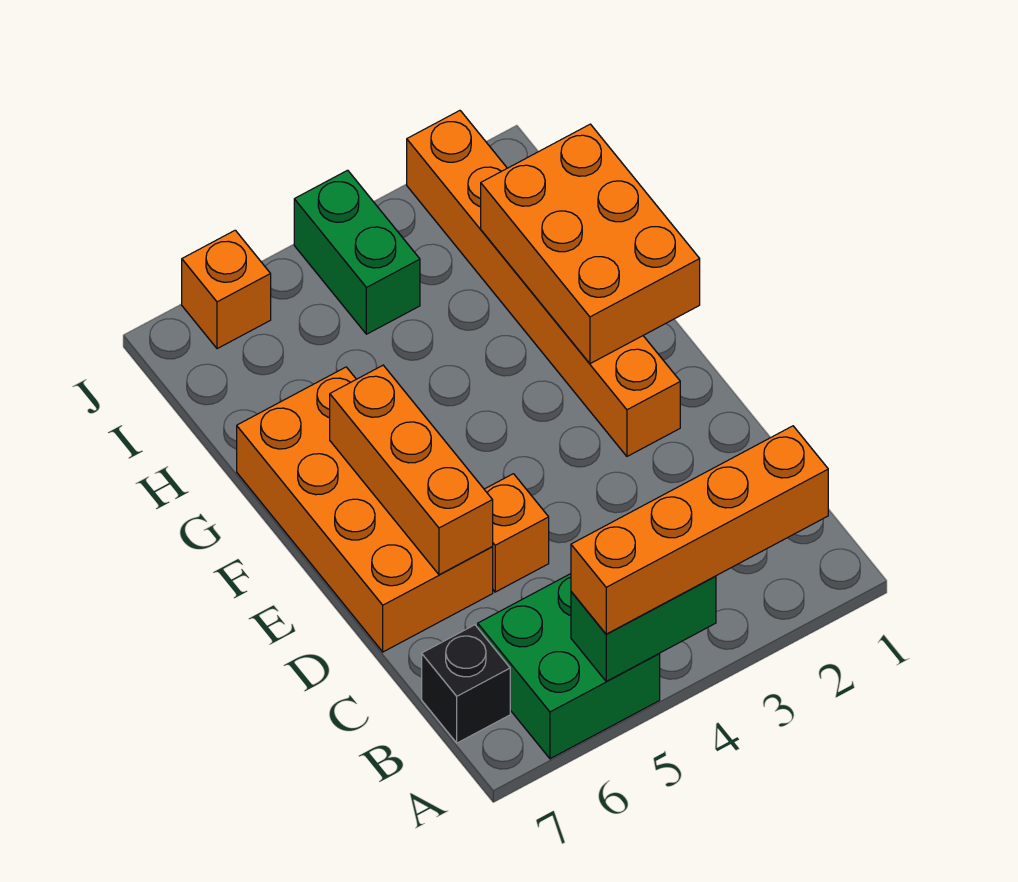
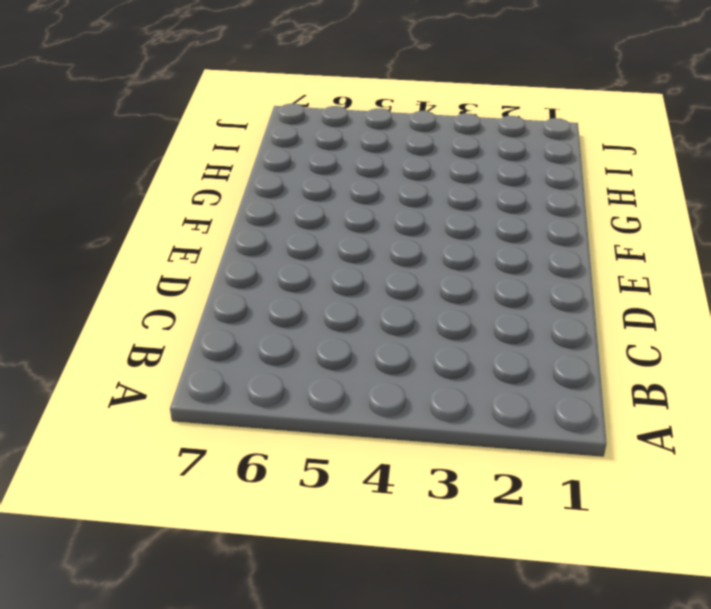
none -> green brick A5:B6 level 1
none -> black brick B7 level 1

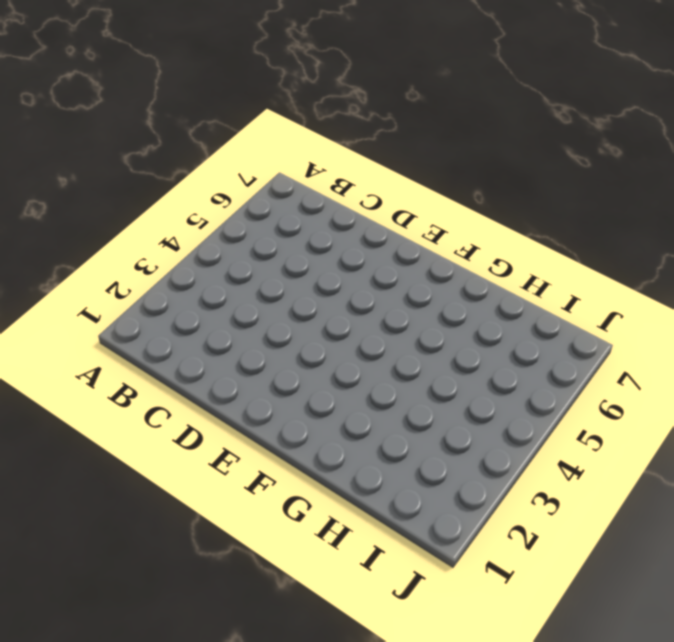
none -> green brick A5:B6 level 1
none -> black brick B7 level 1

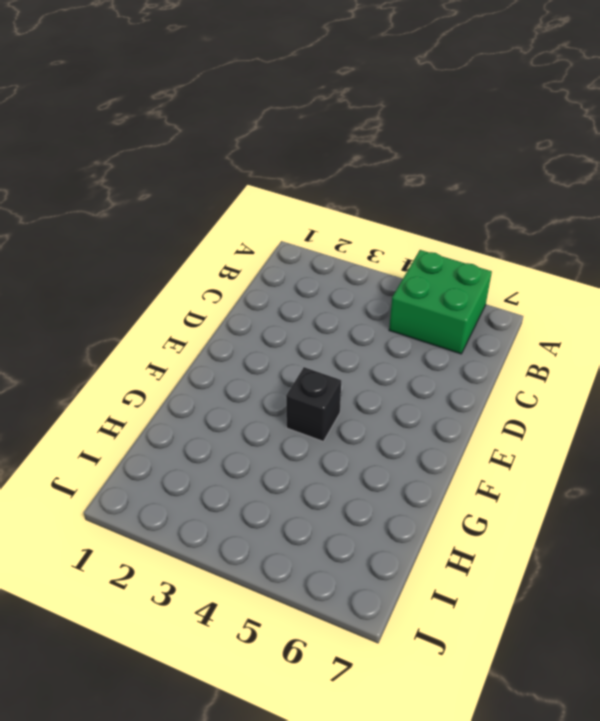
black brick F4 level 1 -> black brick B7 level 1
none -> orange brick D5 level 1
none -> orange brick D6:G7 level 1

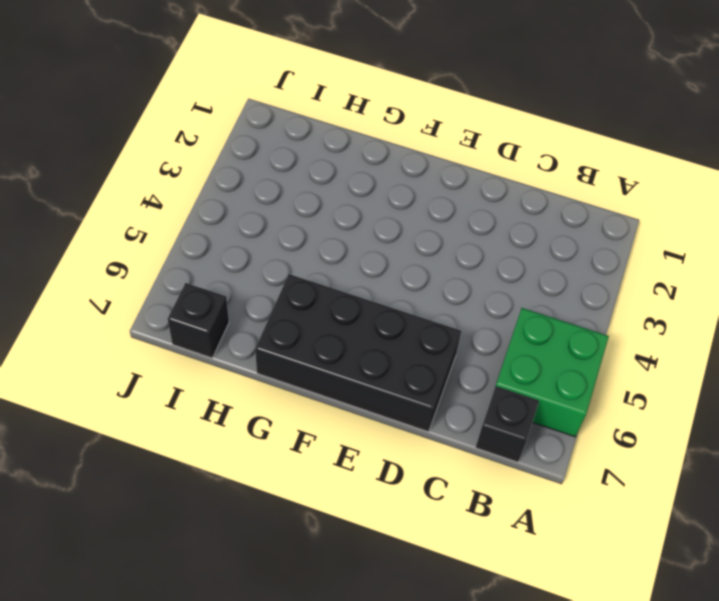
black brick D6:G7 level 1 -> orange brick D6:G7 level 1
black brick I7 level 1 -> none
none -> orange brick D5 level 1
none -> orange brick E2:J2 level 1

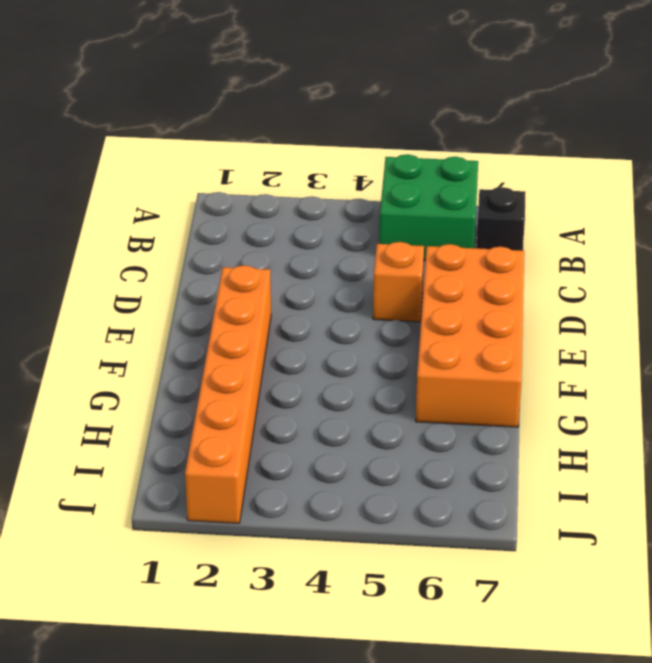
none -> green brick I4:J4 level 1
none -> orange brick J6 level 1

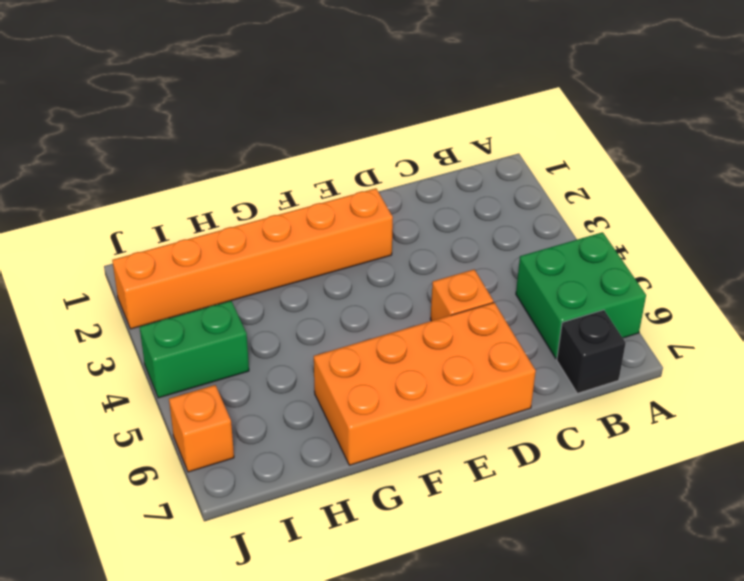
none -> green brick A4:A5 level 2
none -> orange brick D6:F6 level 2

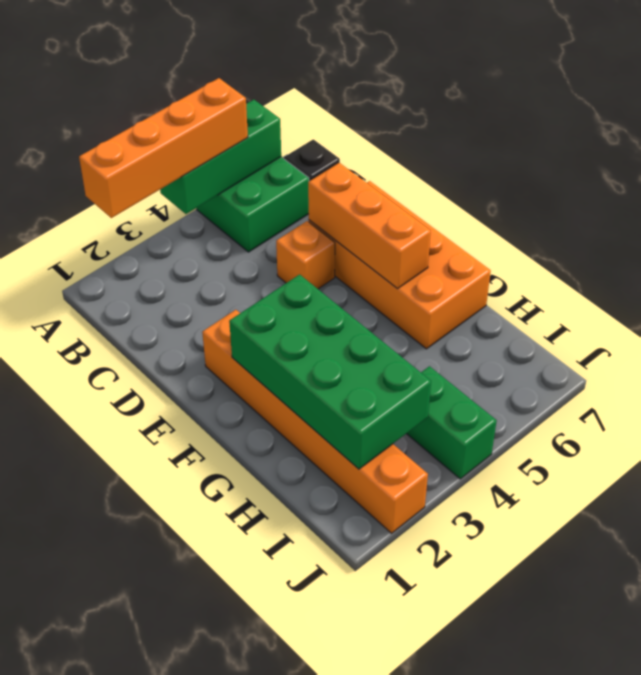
green brick A4:A6 level 2 -> green brick A4:A5 level 2
green brick F2:I3 level 2 -> orange brick F1:H2 level 2
none -> orange brick J6 level 1

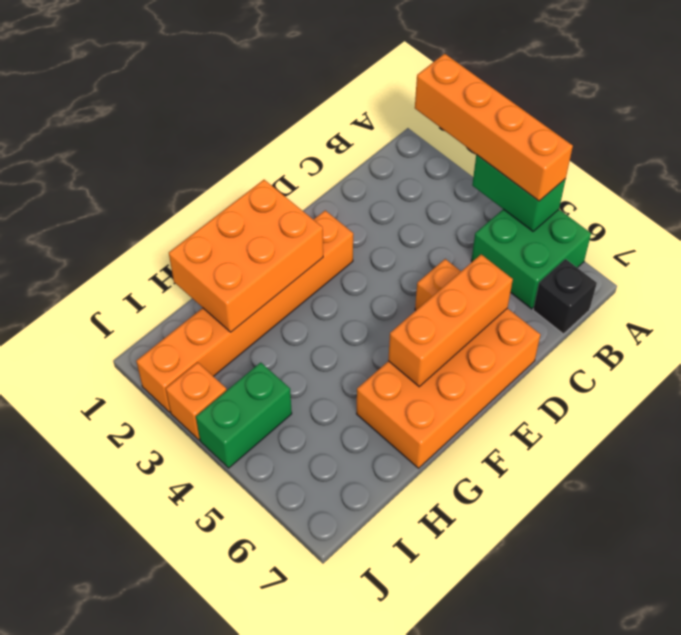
orange brick J3 level 1 -> orange brick J6 level 1

